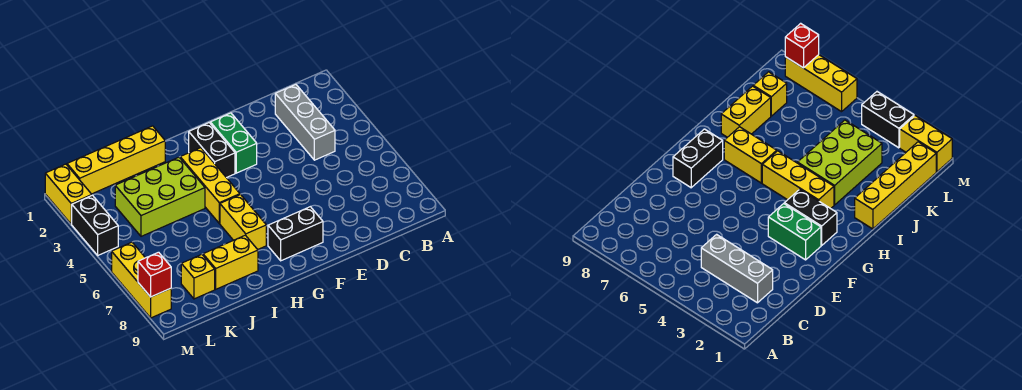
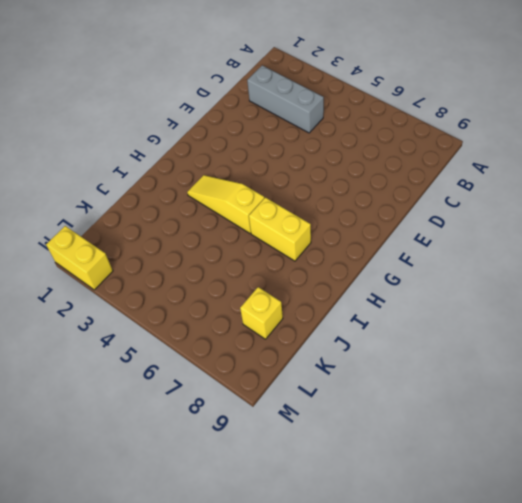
yellow slope H3:H5 level 1 top 5 -> yellow brick H3:H5 level 1
none -> green brick F2:F3 level 1
none -> black brick F8:G8 level 1
none -> black brick G2:G3 level 1

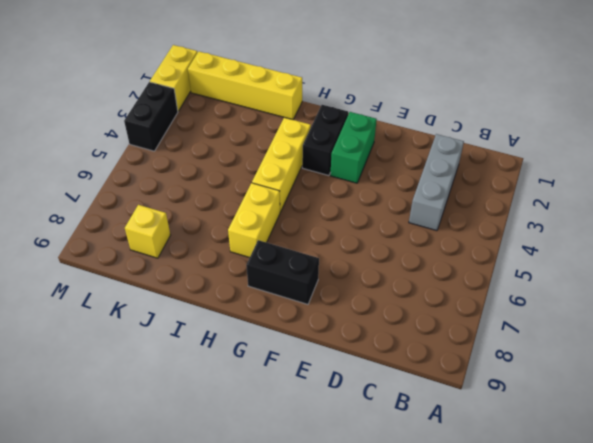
none -> lime brick I3:K4 level 1
none -> yellow brick I8:J8 level 1
none -> yellow brick M6:M8 level 1

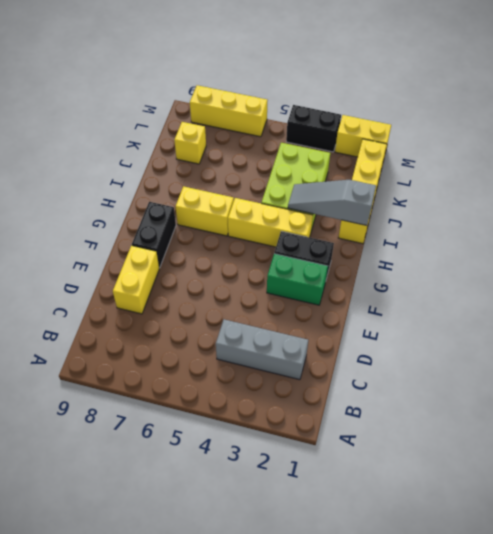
yellow brick D8:E8 level 1 -> yellow brick I8:J8 level 1
grey slope I1:I3 level 2 top 1 -> none
none -> red brick M8 level 2

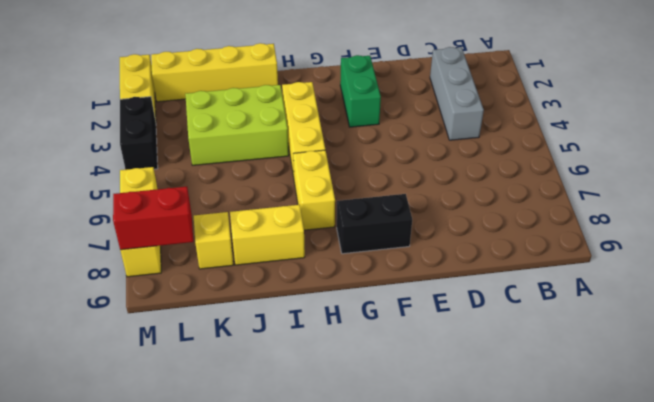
red brick L8:M8 level 2 -> red brick M8 level 2
none -> black brick G2:G3 level 1

